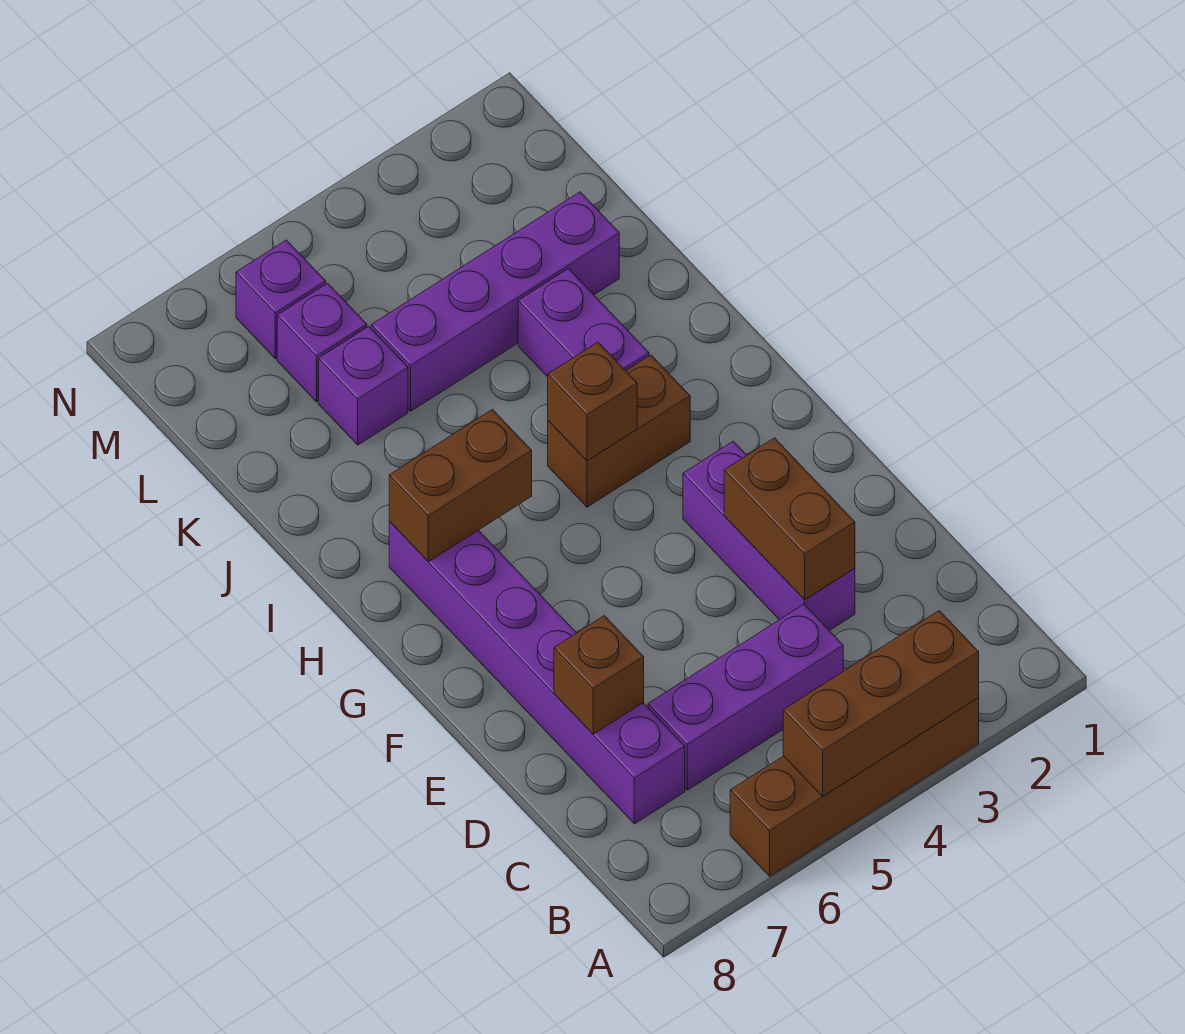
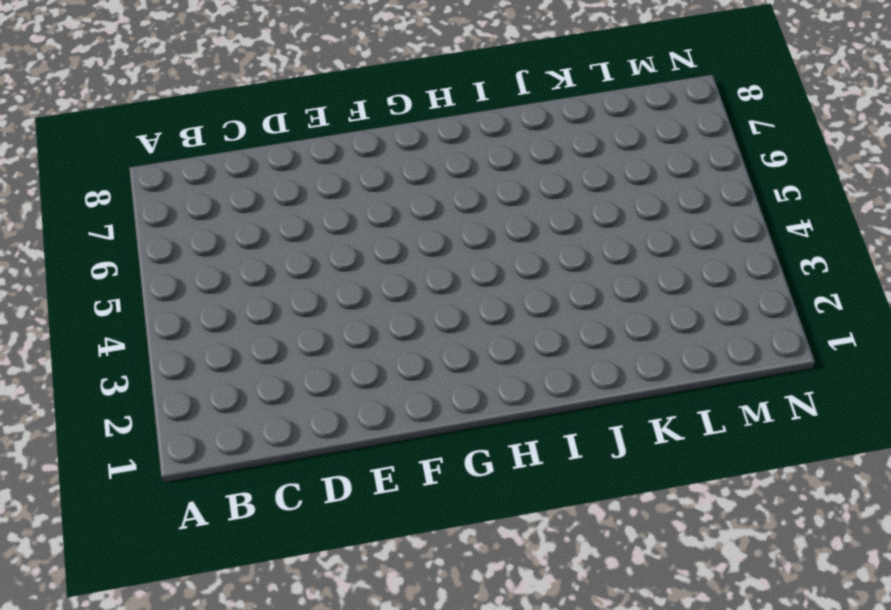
none -> brown brick A3:A6 level 1
none -> purple brick C4:C6 level 1
none -> purple brick C7:H7 level 1

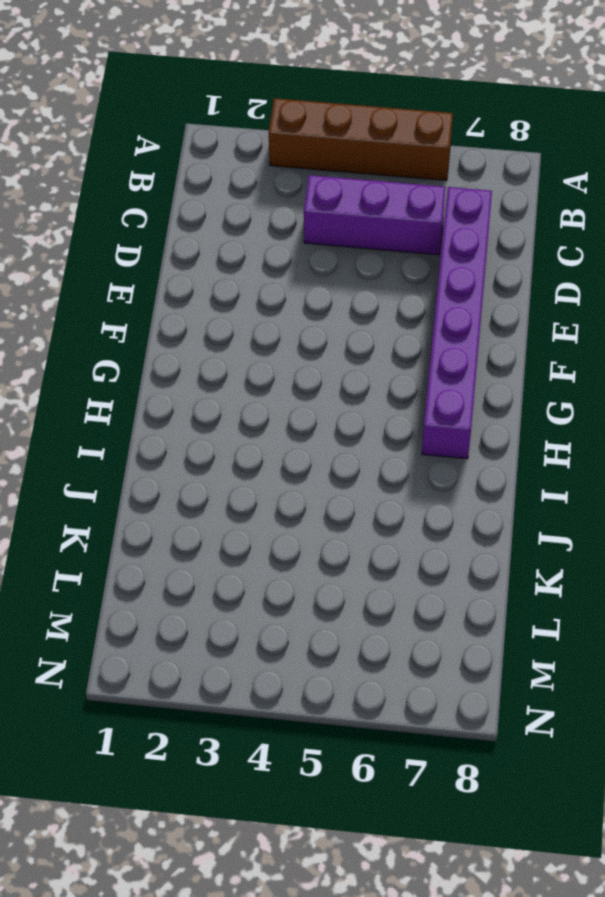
none -> purple brick D3:F3 level 1
none -> brown brick H3:H4 level 1
none -> purple brick I3:J3 level 1

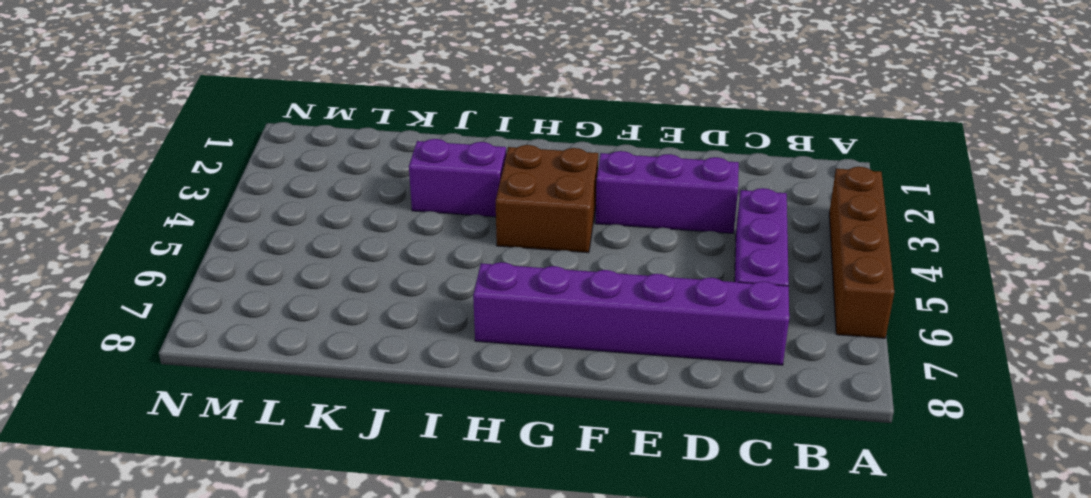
brown brick G3:H4 level 1 -> brown brick H3:H4 level 1
none -> purple brick K2:K5 level 1
none -> purple brick K6 level 1
none -> purple brick L6 level 1

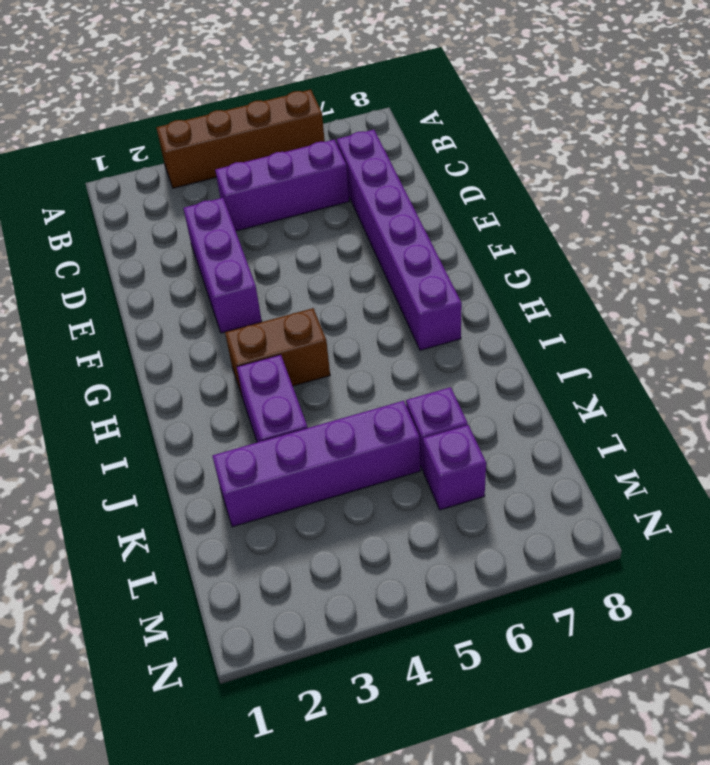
none -> purple brick M6 level 1
none -> brown brick A3:A5 level 2
none -> brown brick D3:E3 level 2

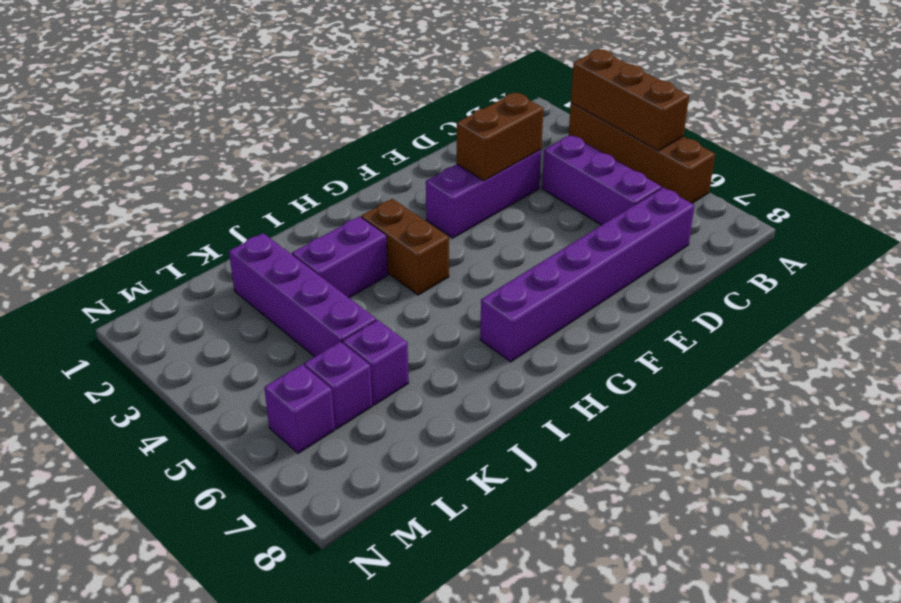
none -> brown brick D7 level 2
none -> brown brick H4 level 2
none -> brown brick H6:H7 level 2

